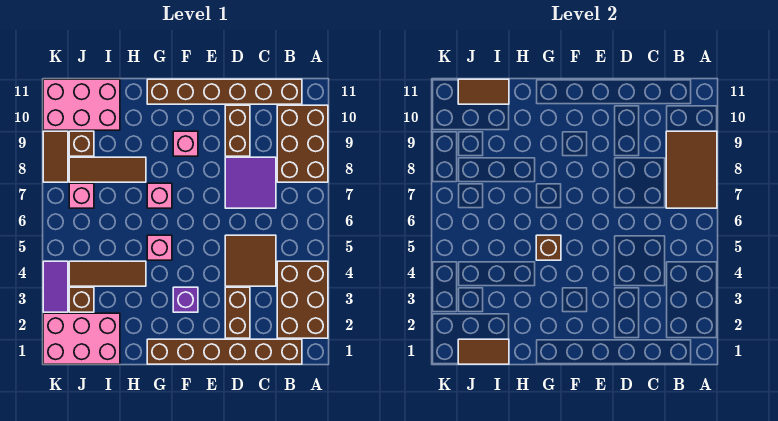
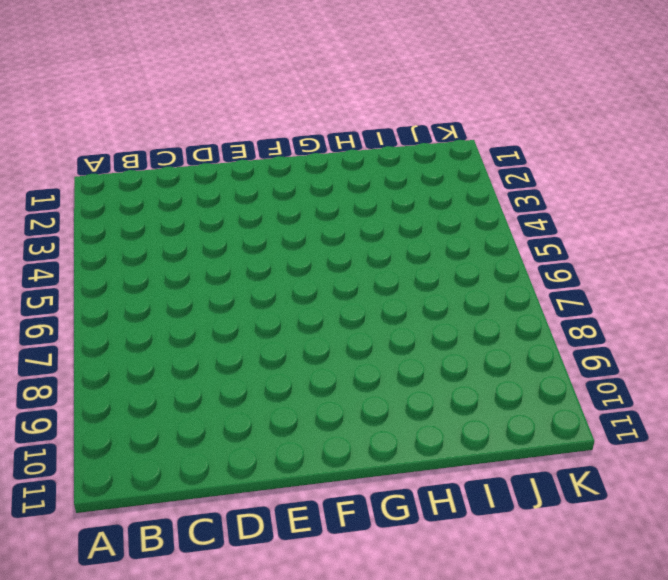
none -> brown brick A2:B4 level 1
none -> brown brick A8:B10 level 1
none -> brown brick B1:G1 level 1

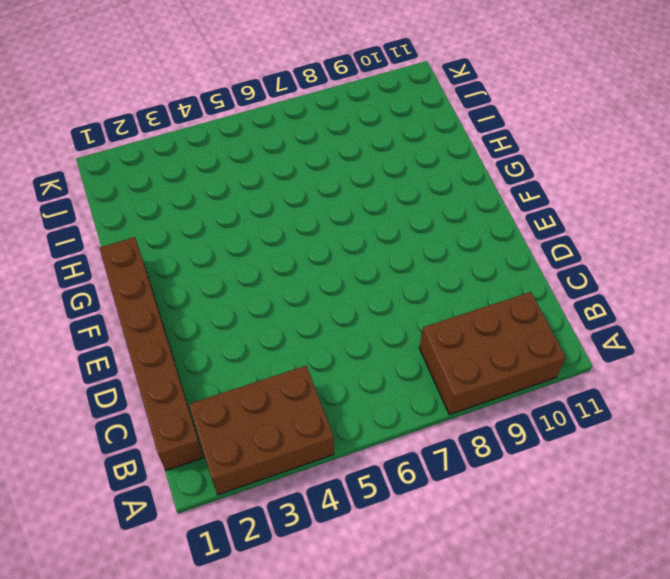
none -> brown brick B11:G11 level 1
none -> brown tile C4:D5 level 1
none -> purple tile C7:D8 level 1

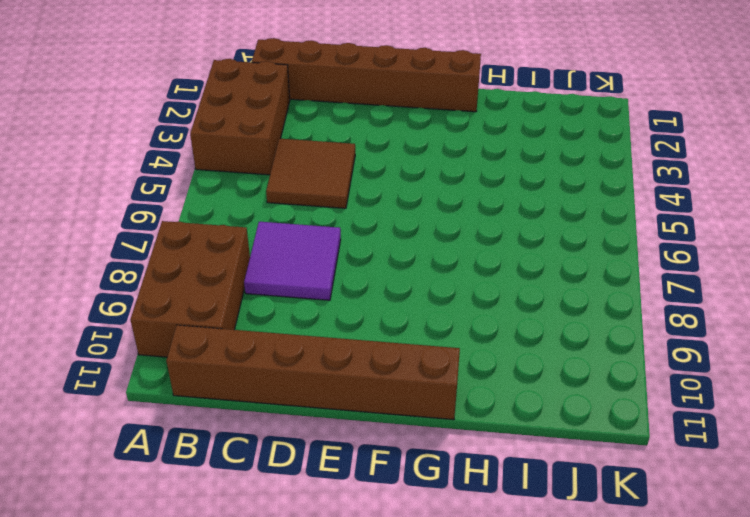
none -> brown brick D2:D3 level 1
none -> brown brick D9:D10 level 1
none -> purple brick F3 level 1

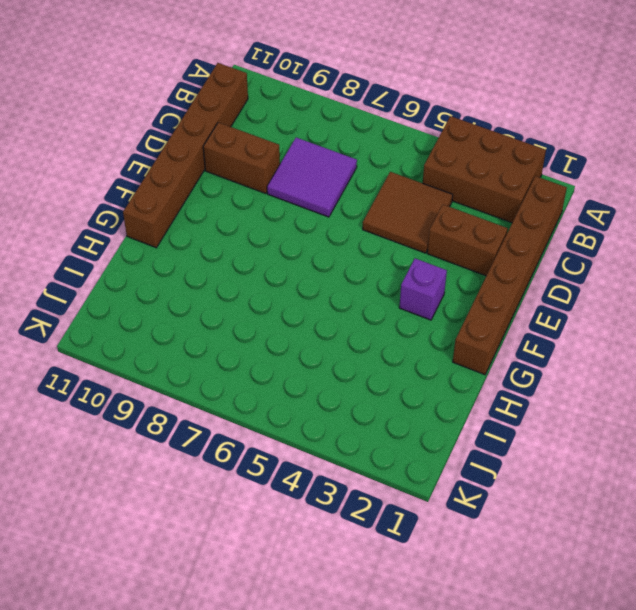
none -> brown brick A8:B10 level 1
none -> pink brick F9 level 1
none -> pink brick G5 level 1

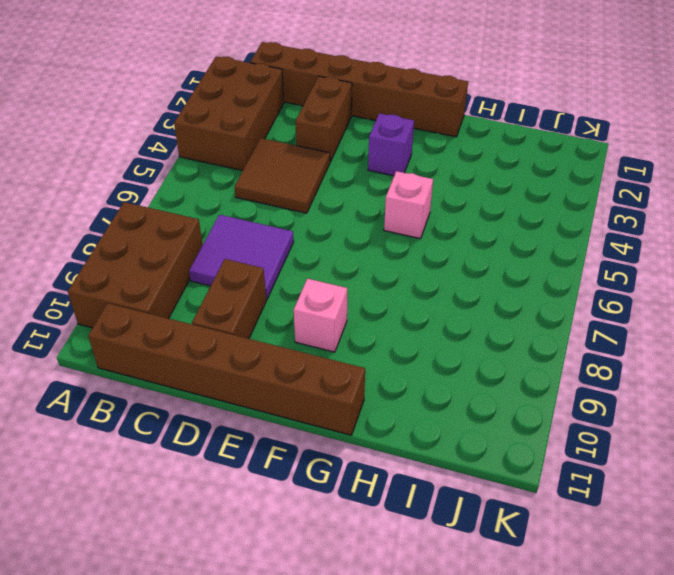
none -> pink brick G7 level 1
none -> brown tile H4:J4 level 1
none -> brown tile H8:J8 level 1

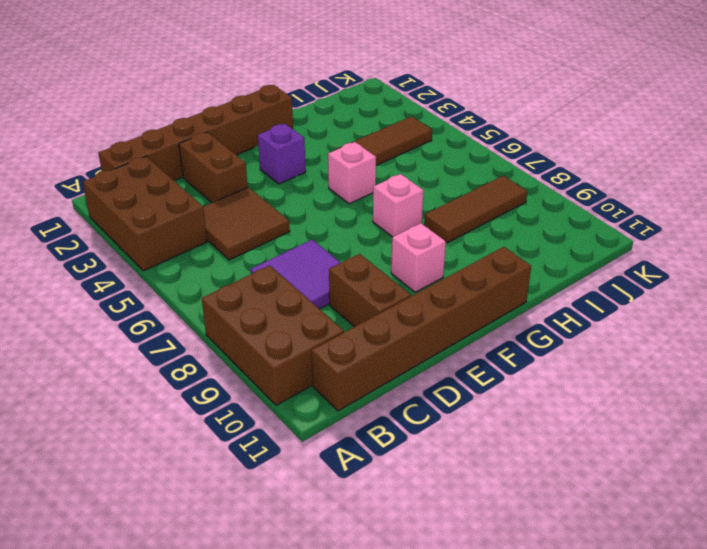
none -> pink brick I1:K2 level 1
none -> pink brick I10:K11 level 1
none -> brown brick J3 level 1

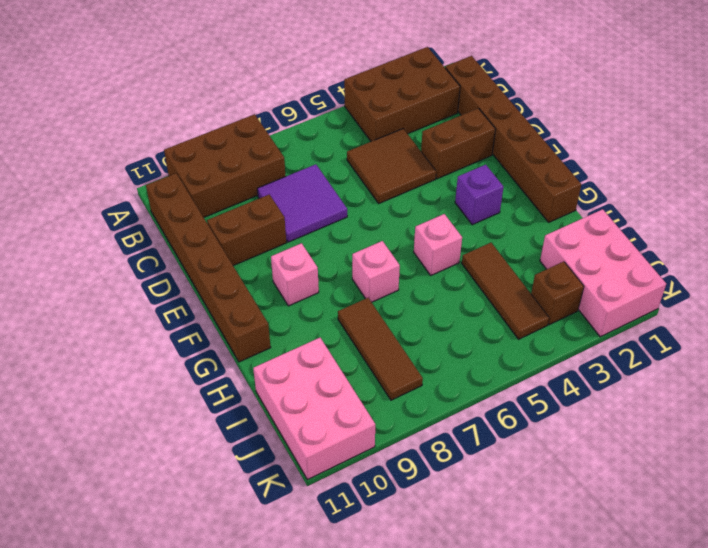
none -> pink brick J7 level 1
none -> brown brick J9 level 1
none -> purple tile K3:K4 level 1

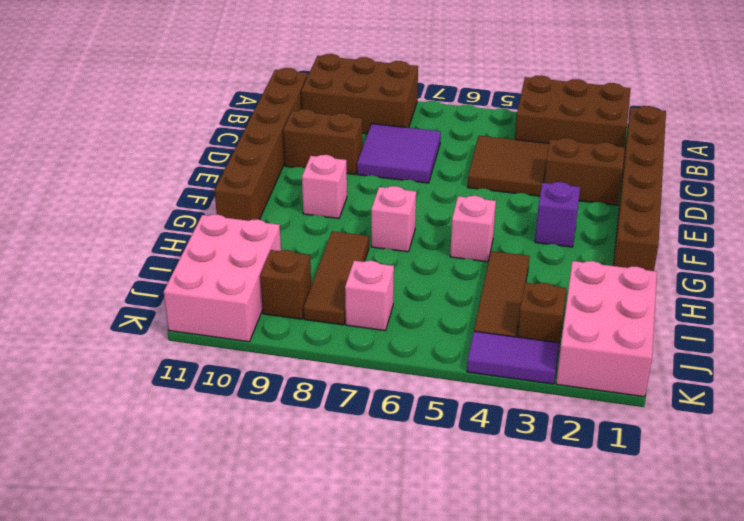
none -> brown tile K8:K9 level 1
none -> brown tile A7:B9 level 2
none -> brown brick G5 level 2

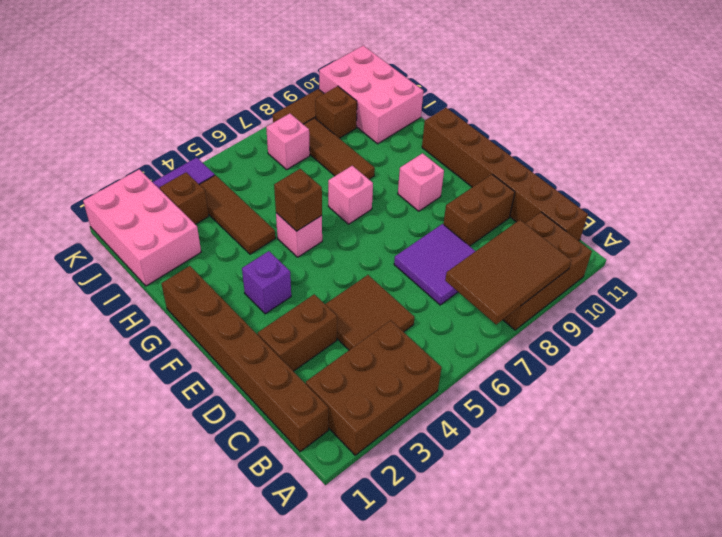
none -> brown tile I1:J1 level 2
none -> brown tile I11:J11 level 2

